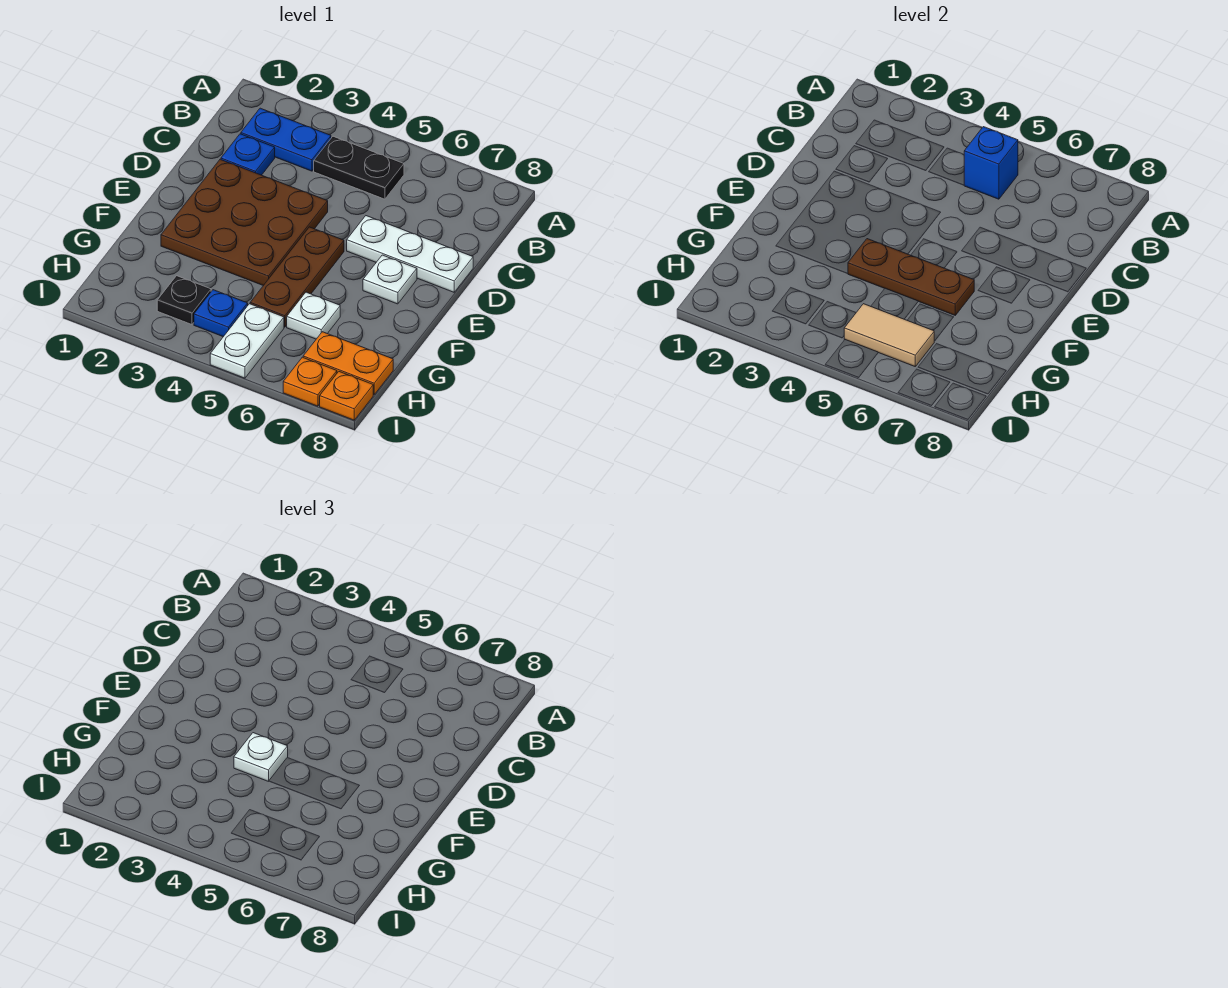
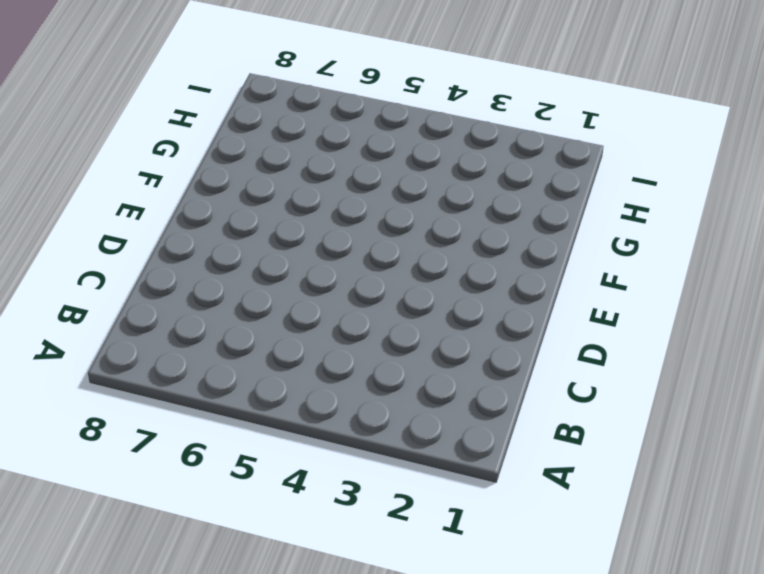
none -> blue plate B2:B3 level 1
none -> black plate B4:B5 level 1
none -> blue plate C2 level 1

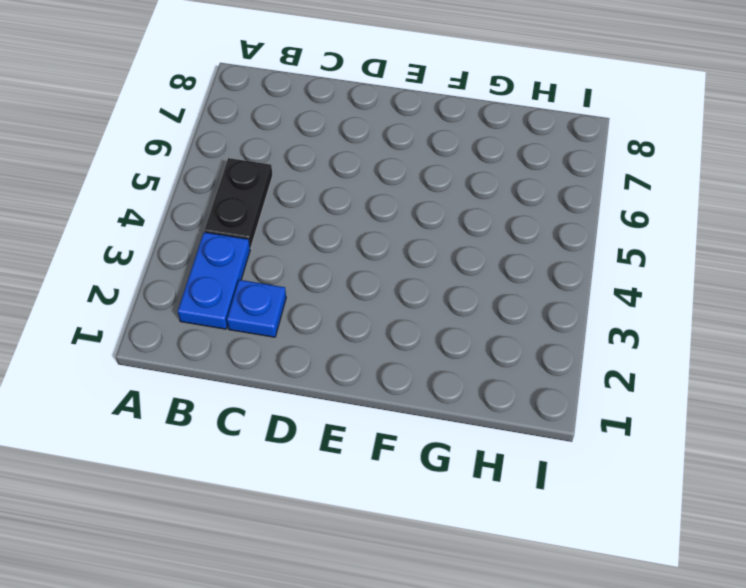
none -> brown plate D2:F4 level 1
none -> white plate D6:D8 level 1
none -> brown plate E5:G5 level 1

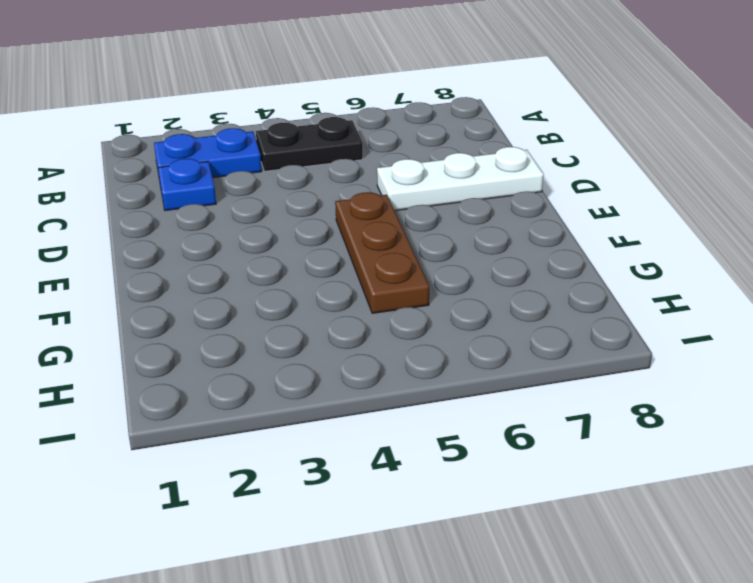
none -> brown plate D2:F4 level 1
none -> white plate E7 level 1
none -> white plate G6 level 1

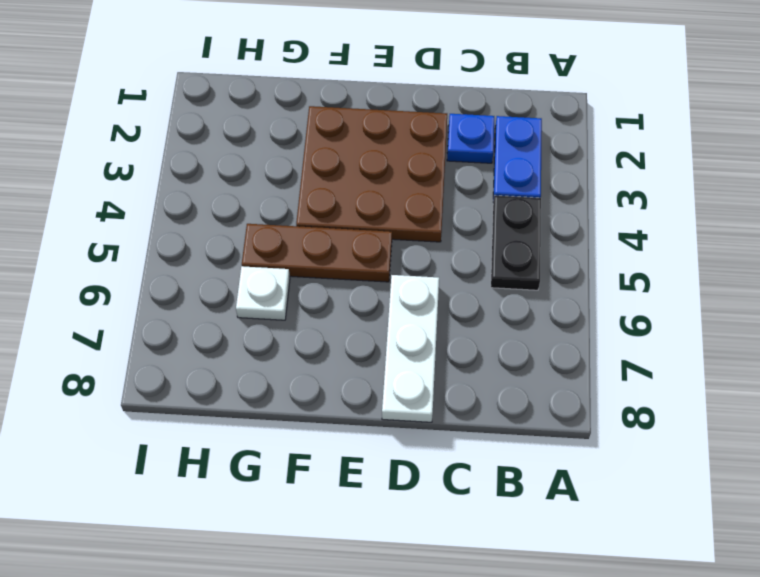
none -> white plate E7 level 1
none -> black plate H3 level 1
none -> blue plate H4 level 1

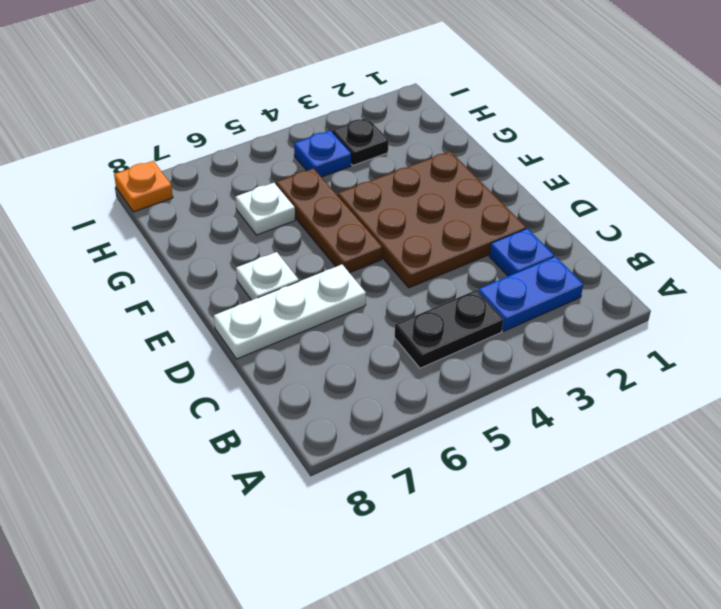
none -> white plate H5:I5 level 1
none -> orange plate H7:H8 level 1
none -> orange plate I7 level 1

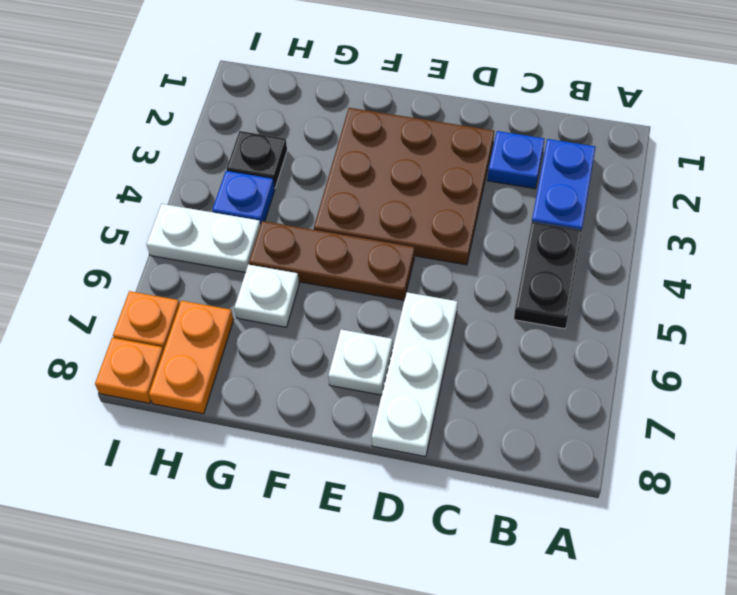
none -> blue brick B5 level 2
none -> brown plate F4:F6 level 2
none -> tan tile H5:H6 level 2

